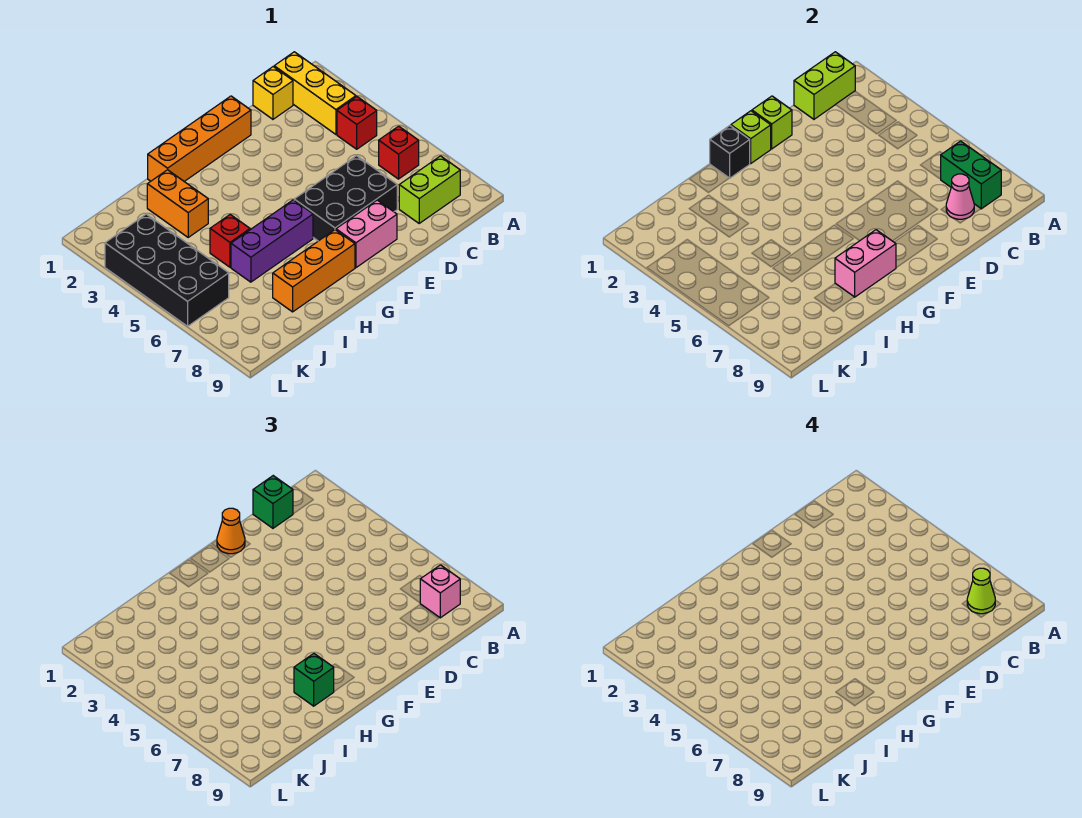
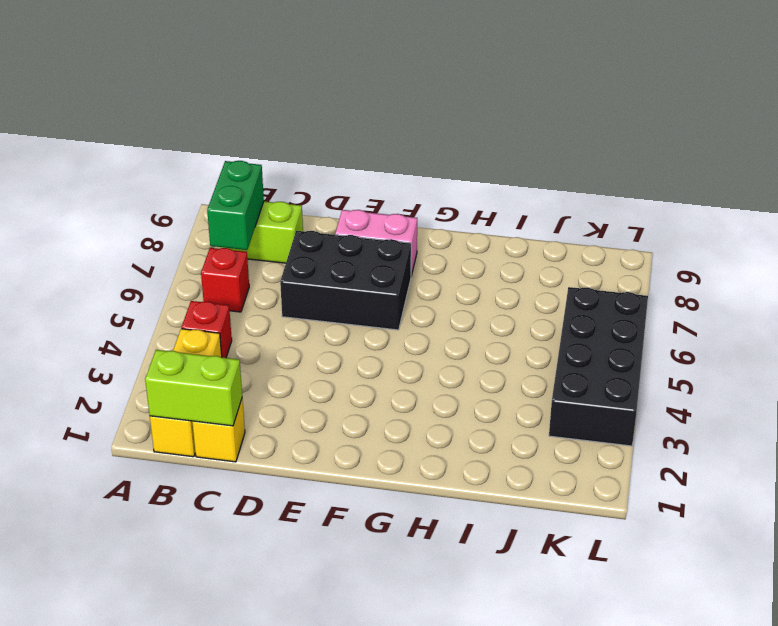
none -> orange brick E1:H1 level 1
none -> purple brick G6:I6 level 1
none -> orange brick G8:I8 level 1

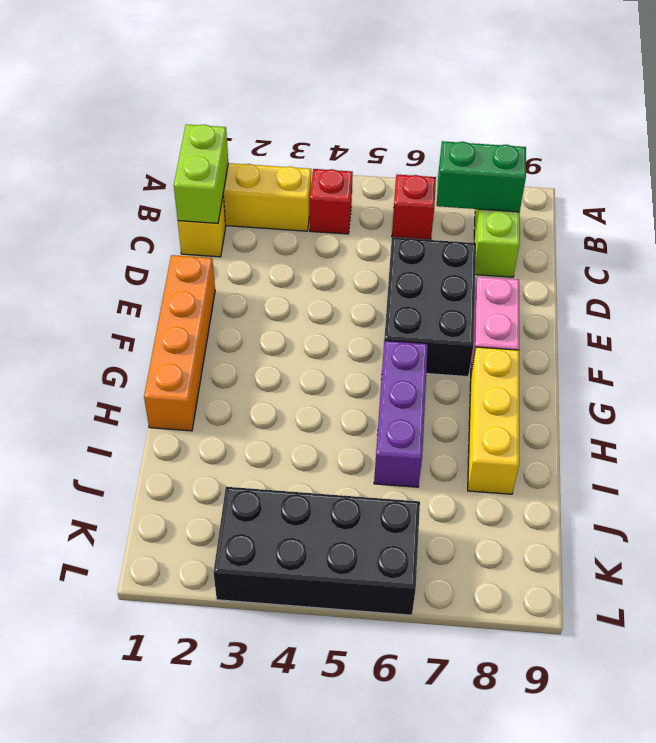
yellow brick G8:I8 level 1 -> orange brick G8:I8 level 1
none -> orange brick I2:I3 level 1
none -> red brick I5 level 1
none -> pink cone C8 level 2

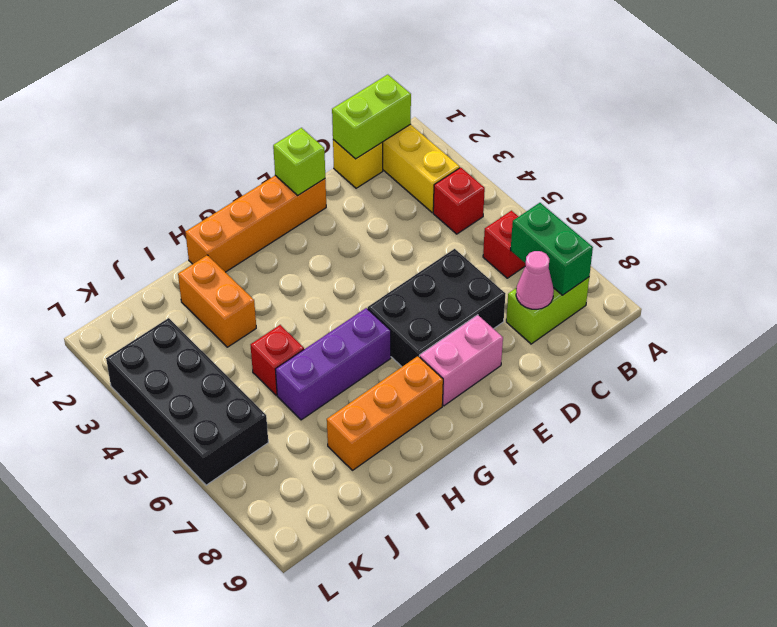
none -> lime brick F1 level 2
none -> black brick G1 level 2
none -> pink brick G8:H8 level 2

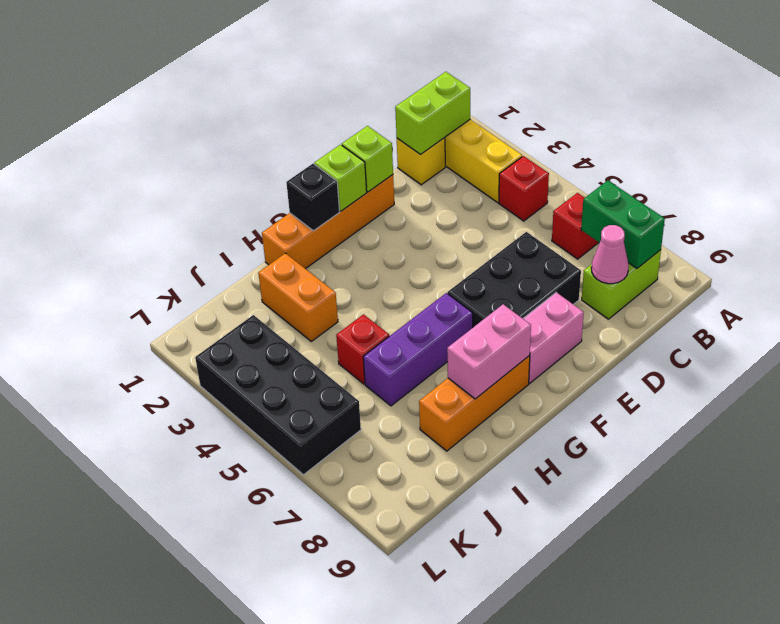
none -> pink brick B8 level 3
none -> green brick C1 level 3
none -> orange cone E1 level 3

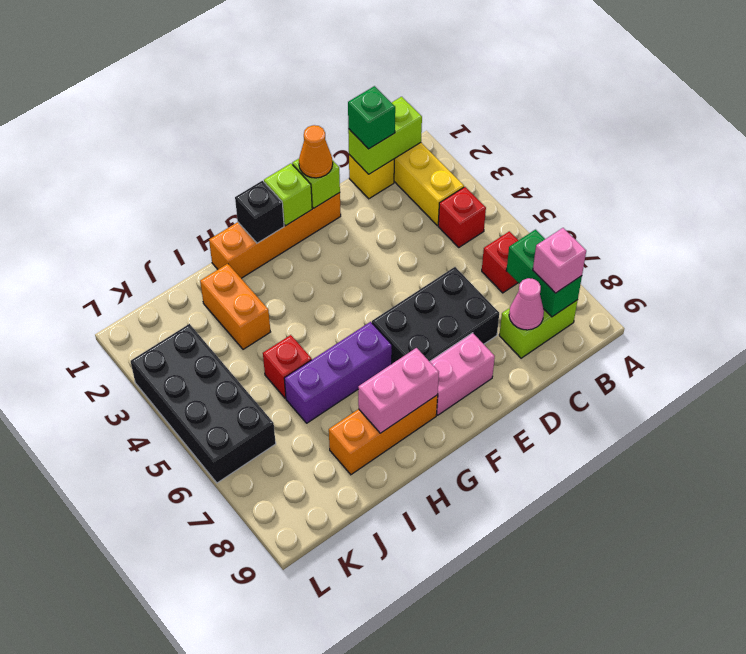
none -> green brick H8 level 3
none -> lime cone B8 level 4

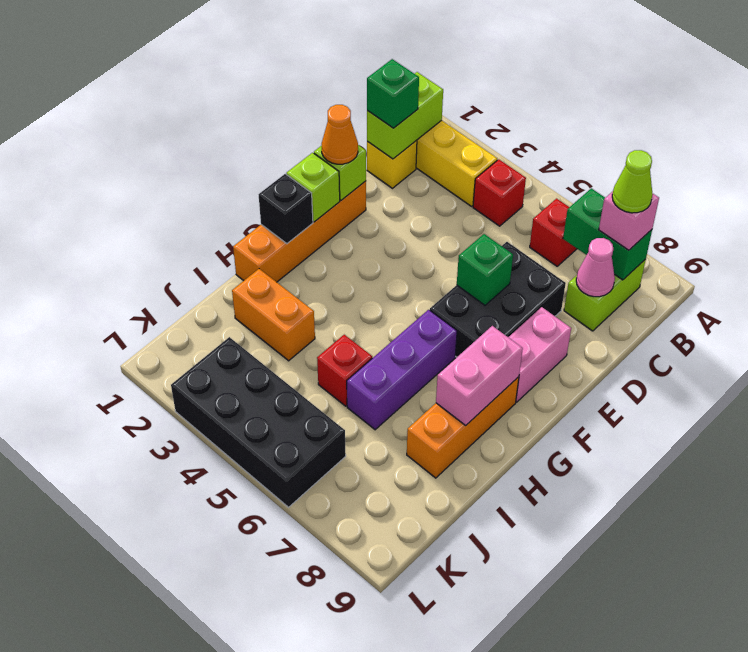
green brick E6 level 2 -> green brick H8 level 3

